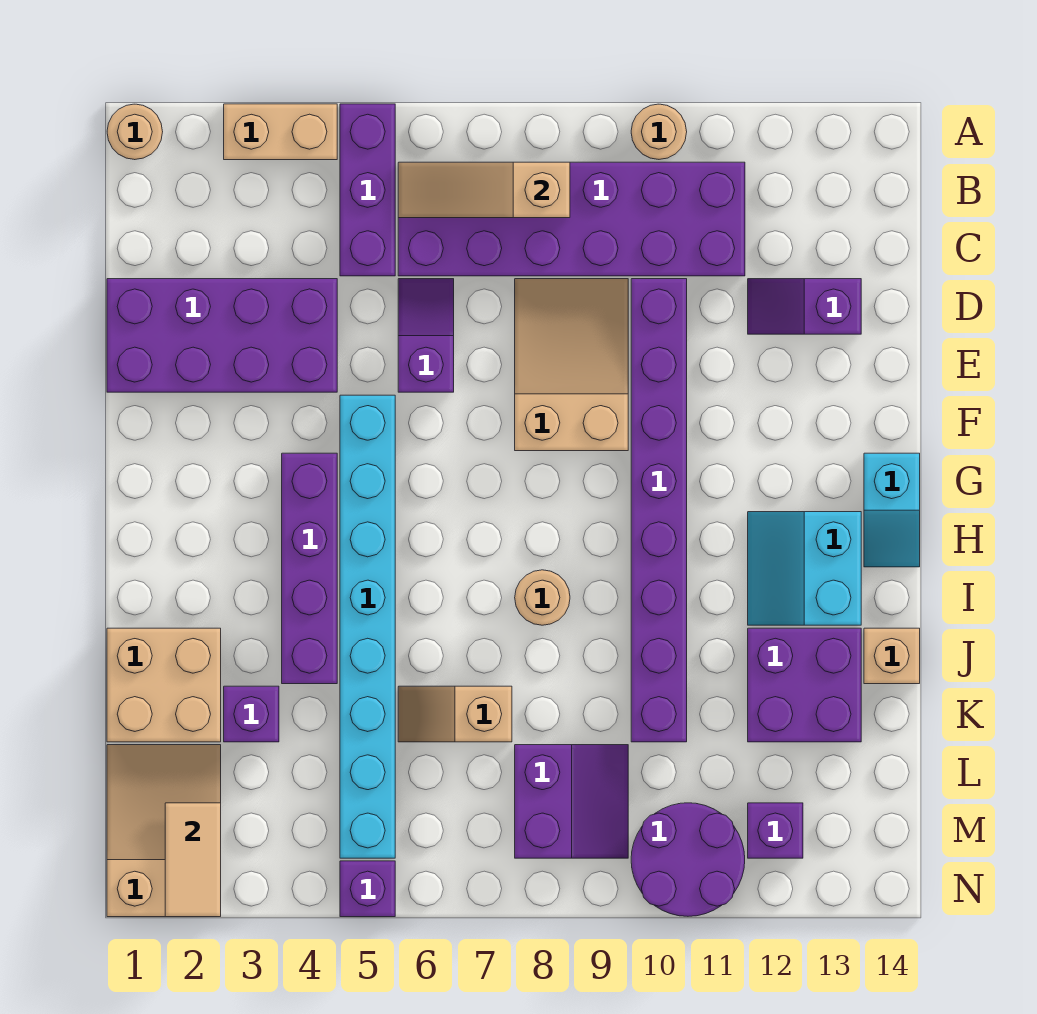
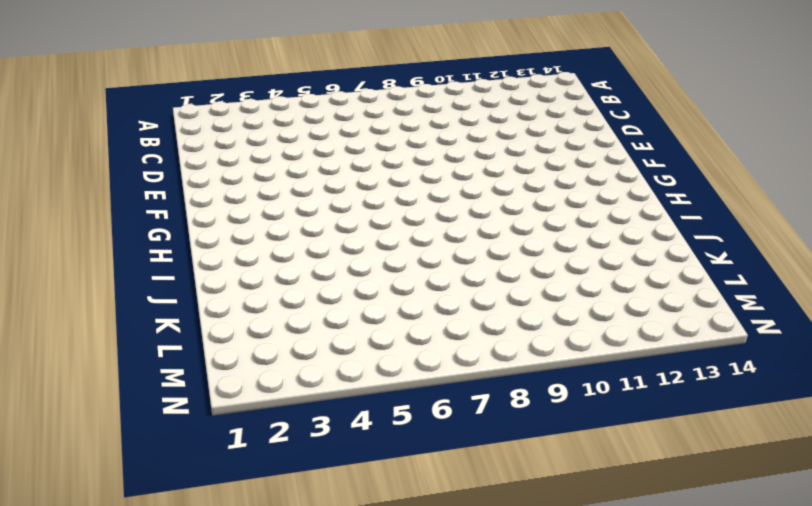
none -> tan round brick A1 level 1
none -> tan brick A3:A4 level 1
none -> purple brick A5:C5 level 1

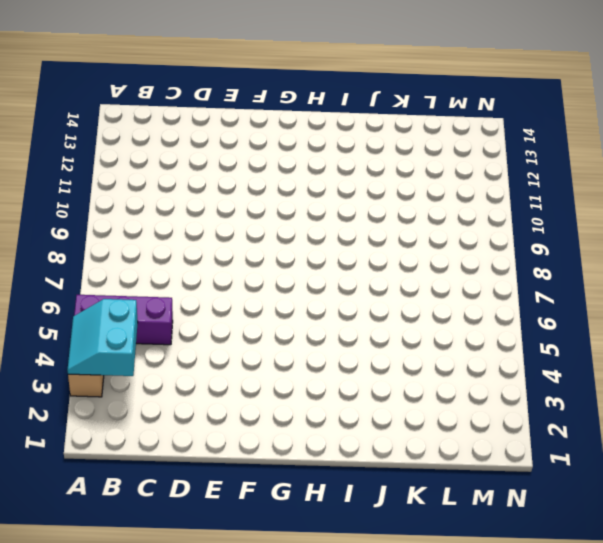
cyan slope A3:B4 level 2 top B -> cyan slope H12:I13 level 1 top 13
none -> tan round brick A1 level 1
none -> tan round brick A10 level 1
none -> purple brick B6:C11 level 1

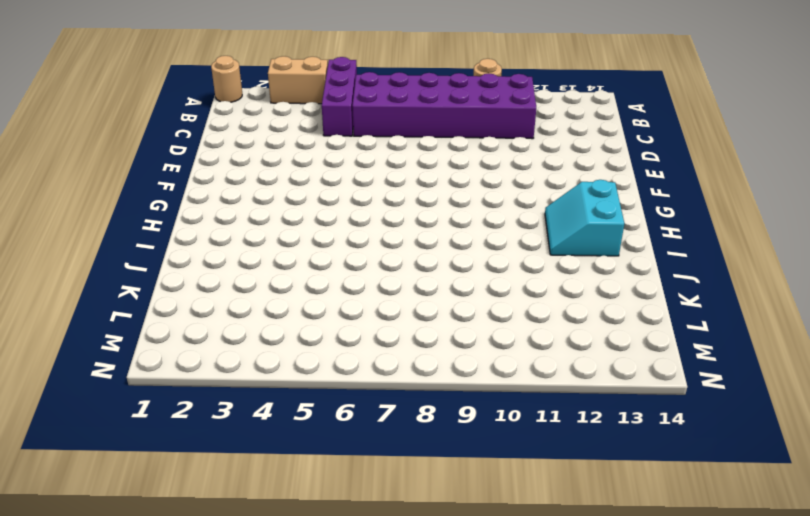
none -> purple brick D1:E4 level 1
none -> purple slope D6:E6 level 1 top E
none -> tan slope D8:F9 level 1 top F

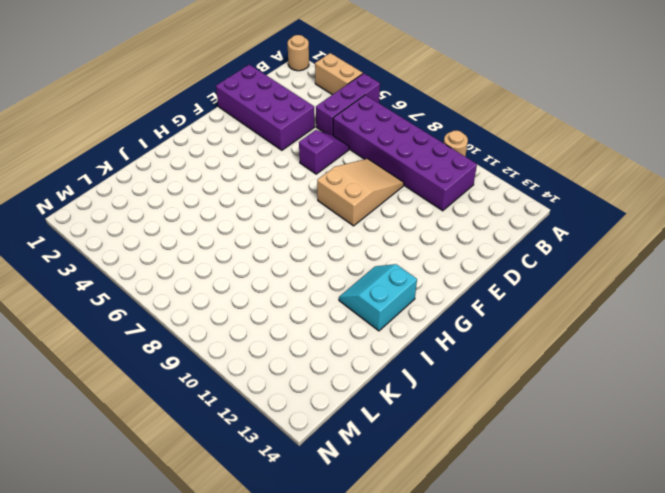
none -> purple brick D10:K10 level 1
none -> purple slope D12:D13 level 1 top 13
none -> cyan brick F5:M5 level 1

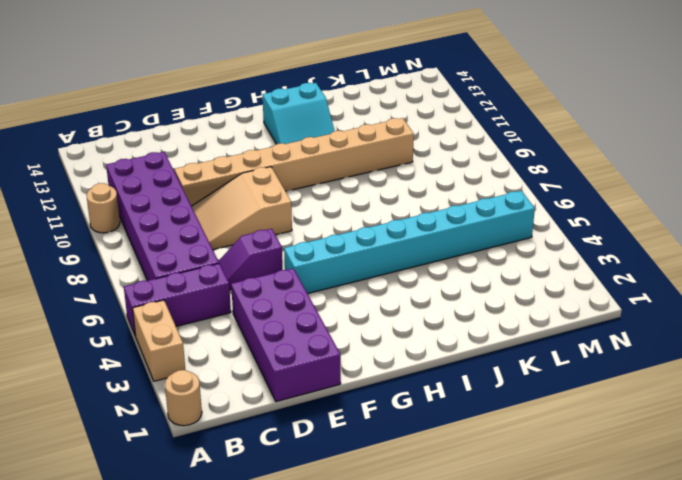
tan brick D10:K10 level 1 -> purple brick D10:K10 level 1
none -> purple slope D12:D13 level 1 top 13
none -> purple brick G4:J4 level 1
none -> cyan slope G14:H14 level 1 top G

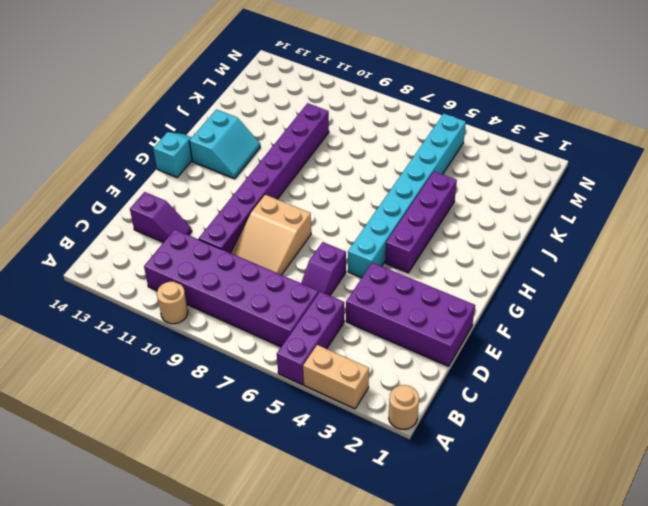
none -> tan round brick I8 level 1
none -> tan brick J1:K2 level 1
none -> purple brick J12:K13 level 1

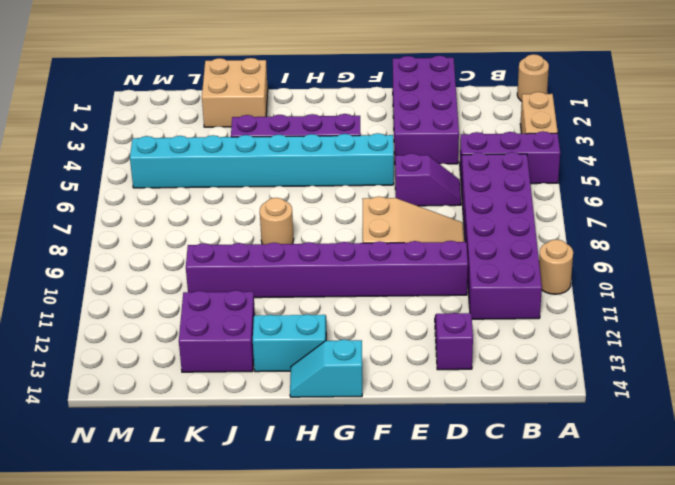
none -> tan brick J14 level 1
none -> purple brick K3 level 1
none -> tan slope K6:K7 level 1 top 7

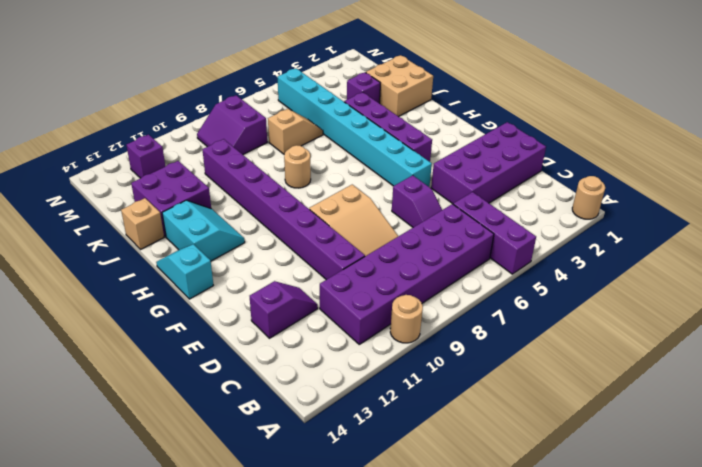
none -> tan brick A3:A4 level 1
none -> tan slope L1:N2 level 1 top N
none -> purple round brick M10:N11 level 1

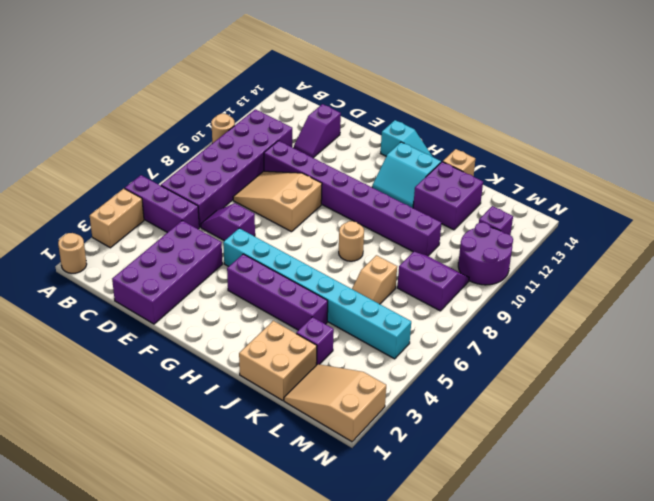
none -> purple brick N5 level 1
none -> tan slope B6:B8 level 2 top 8
none -> tan tile M2:N2 level 2

